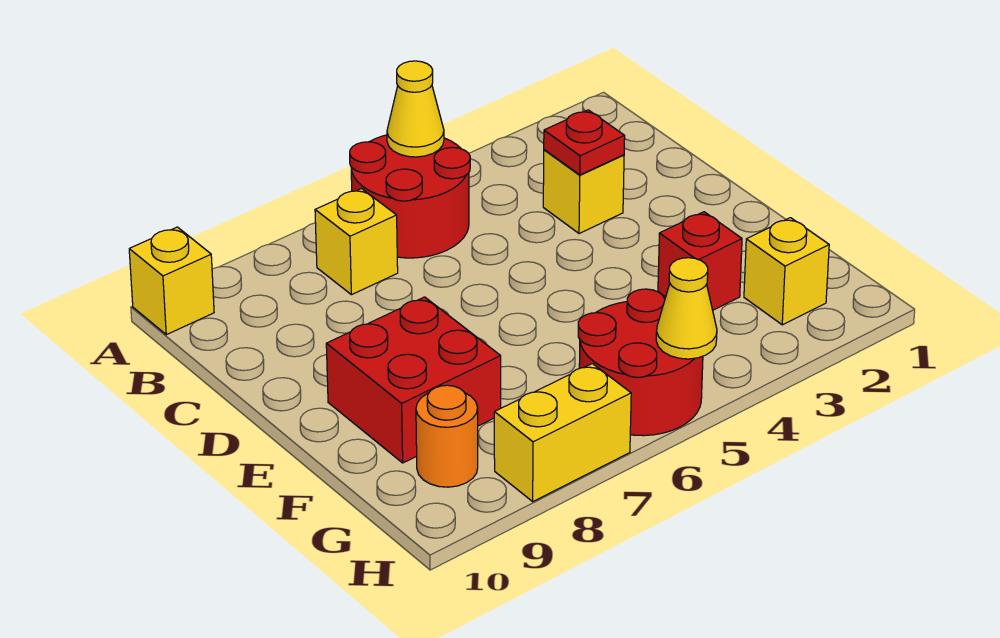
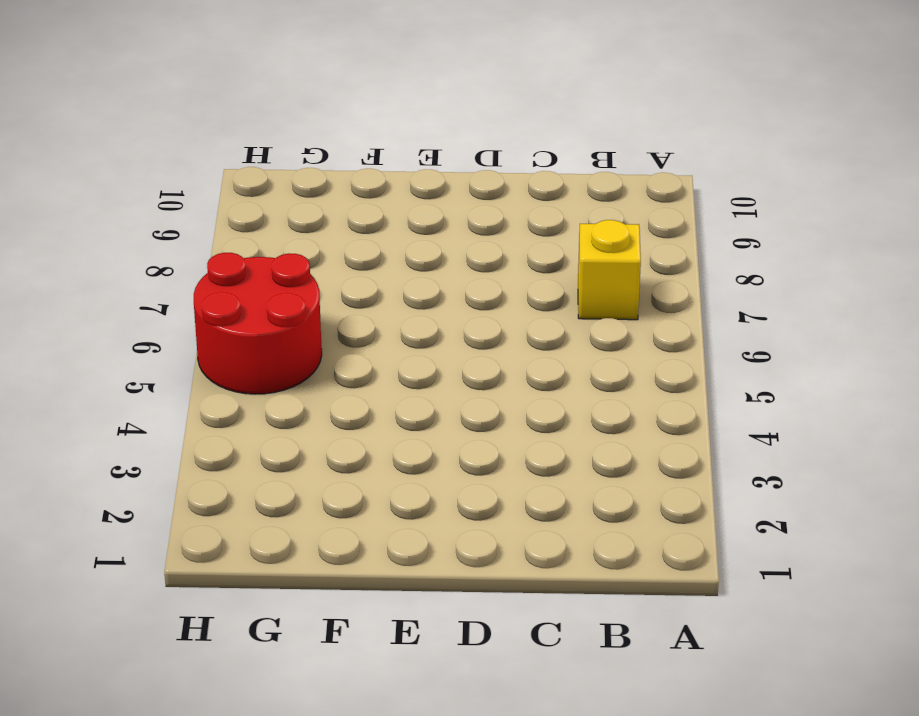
none -> red round brick A5:B6 level 1
none -> yellow brick A10 level 1
none -> yellow brick C3 level 1

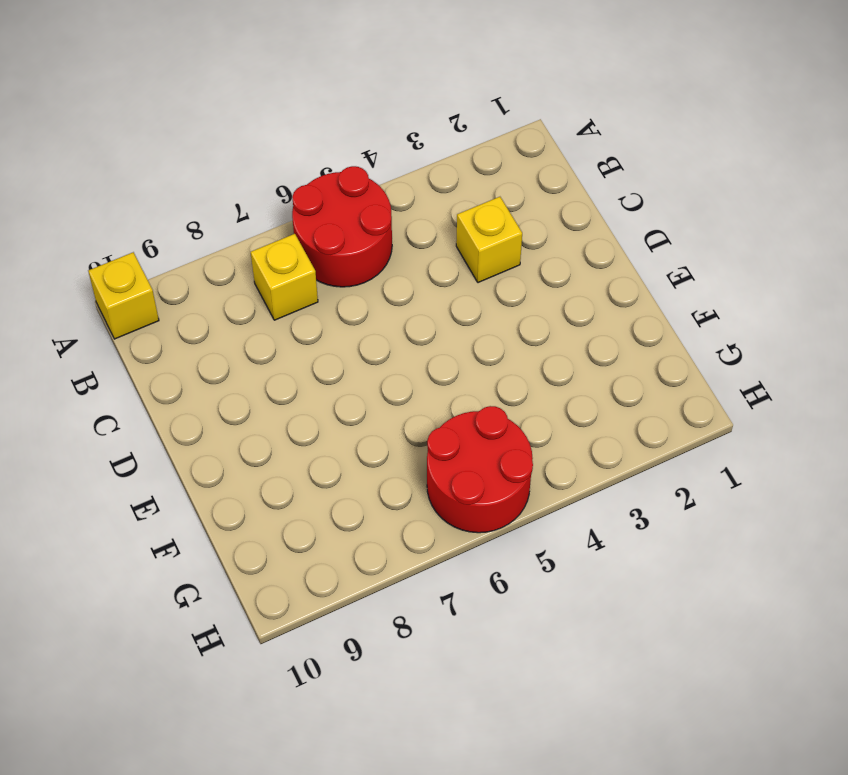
none -> red brick E8:F9 level 1
none -> red brick F3 level 1
none -> yellow brick G2 level 1

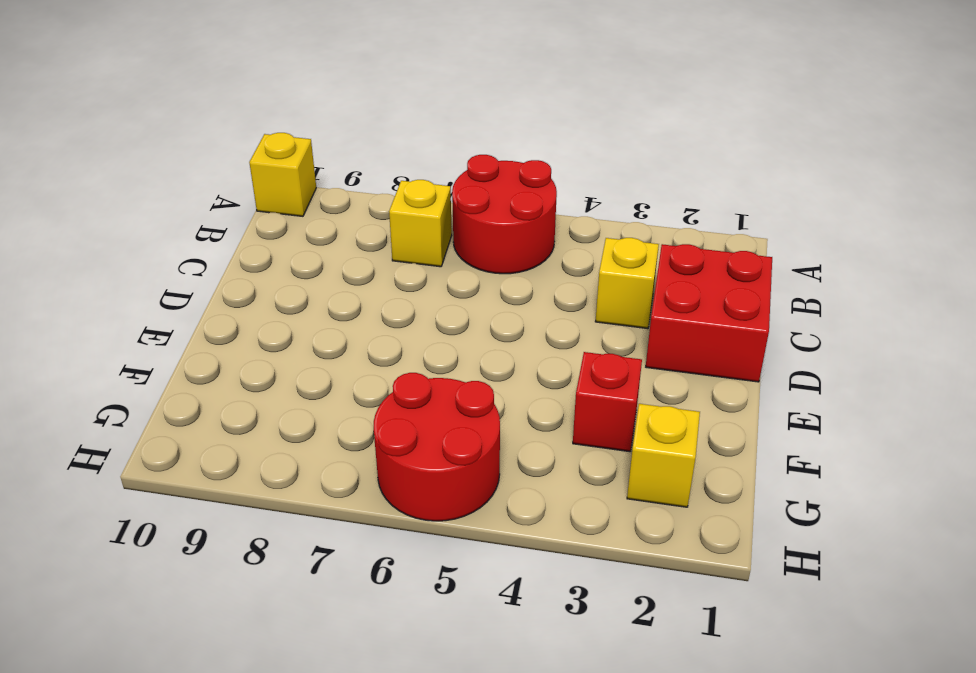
red brick C1:D2 level 1 -> red brick E8:F9 level 1
none -> orange round brick G9 level 1
none -> yellow brick H7:H8 level 1
none -> yellow cone A5 level 2

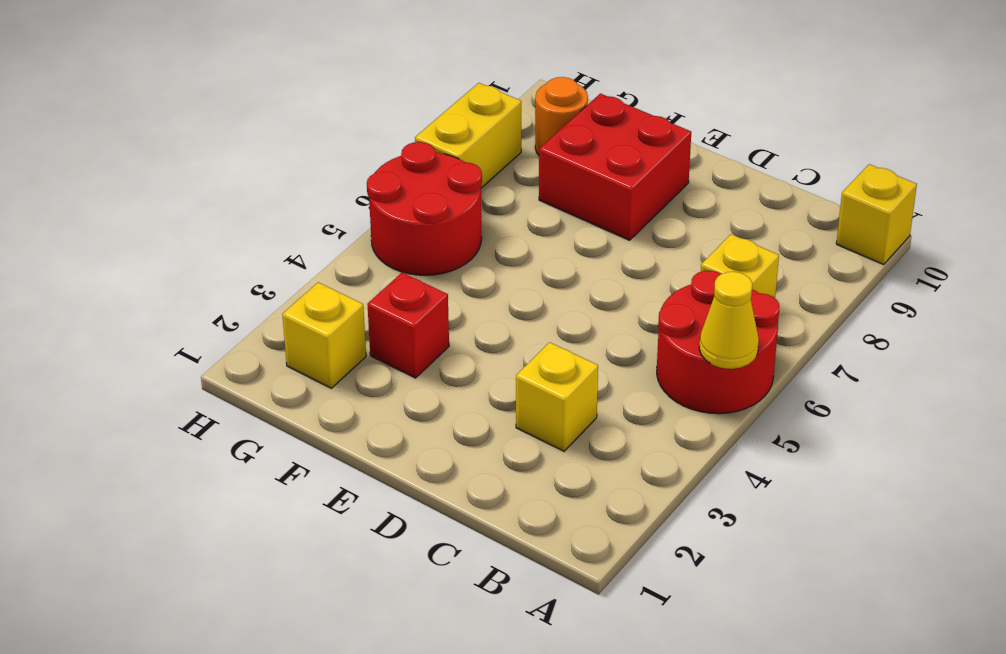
none -> red plate C3 level 2
none -> yellow cone H5 level 2

